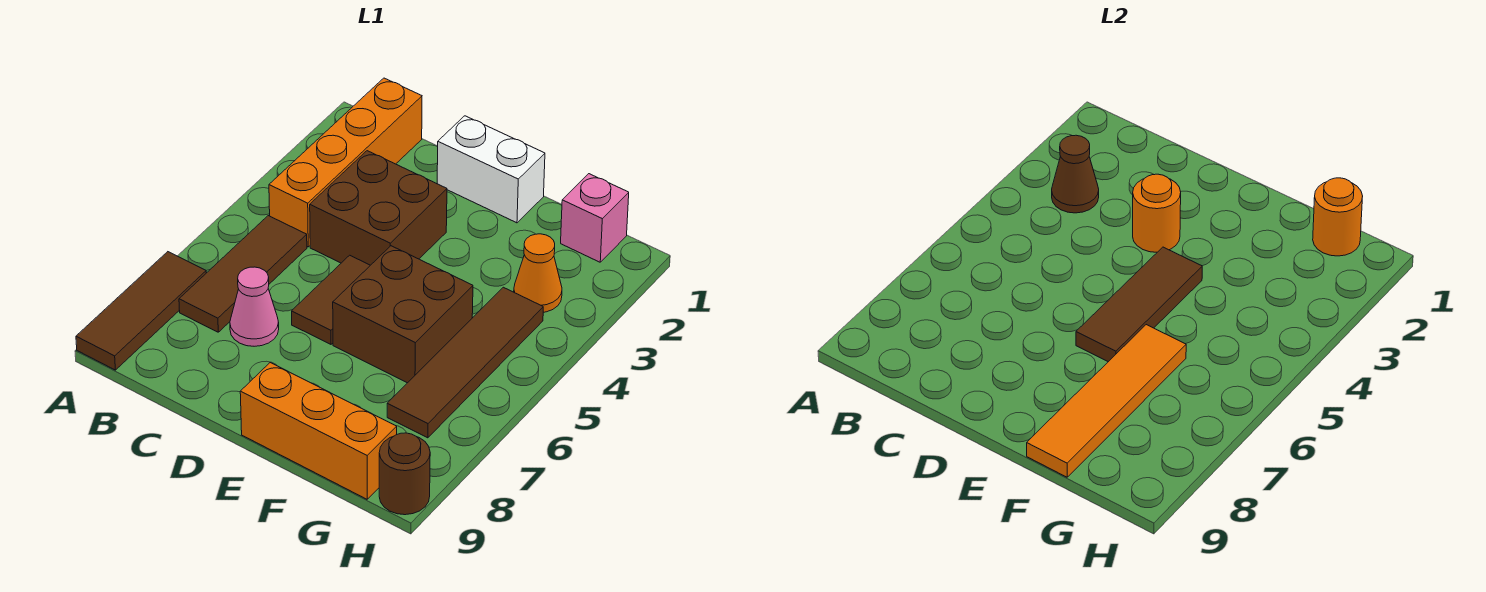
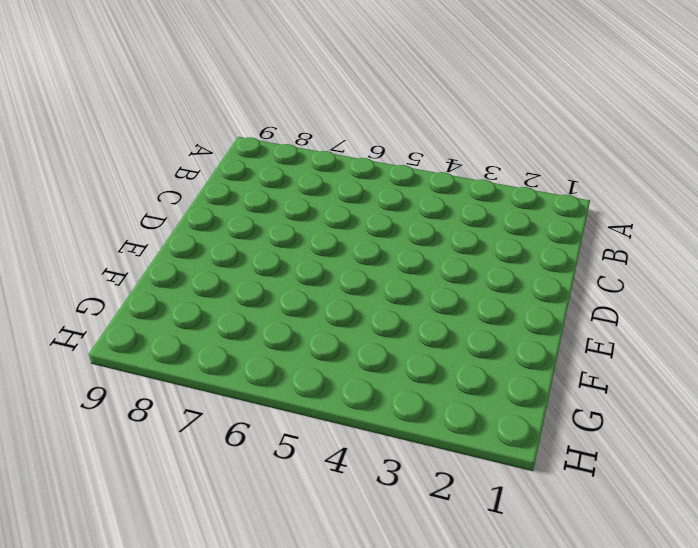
none -> brown tile A7:A9 level 1
none -> orange brick B1:B4 level 1
none -> brown tile B5:B7 level 1

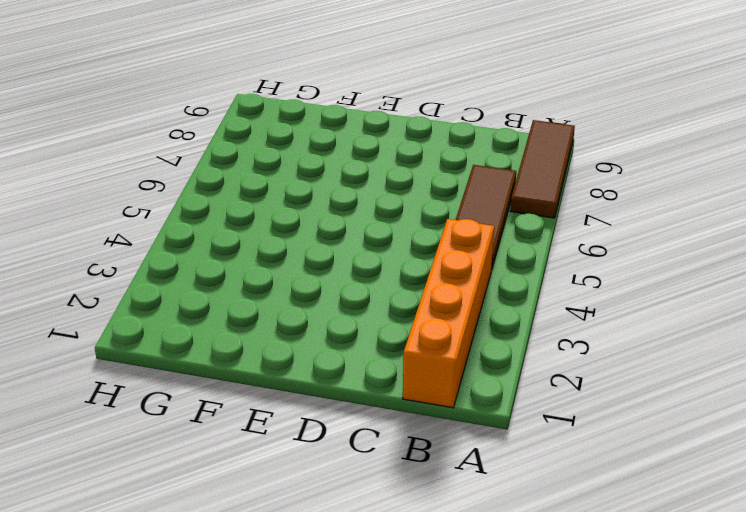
none -> brown brick C3:D4 level 1
none -> pink cone C7 level 1
none -> white brick D1:E1 level 1

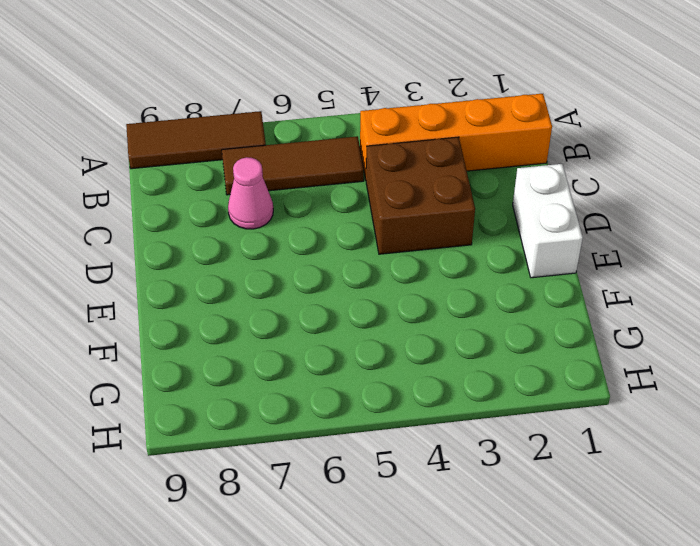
none -> brown tile D5:D6 level 1
none -> brown brick E5:F6 level 1
none -> orange brick E9:G9 level 1

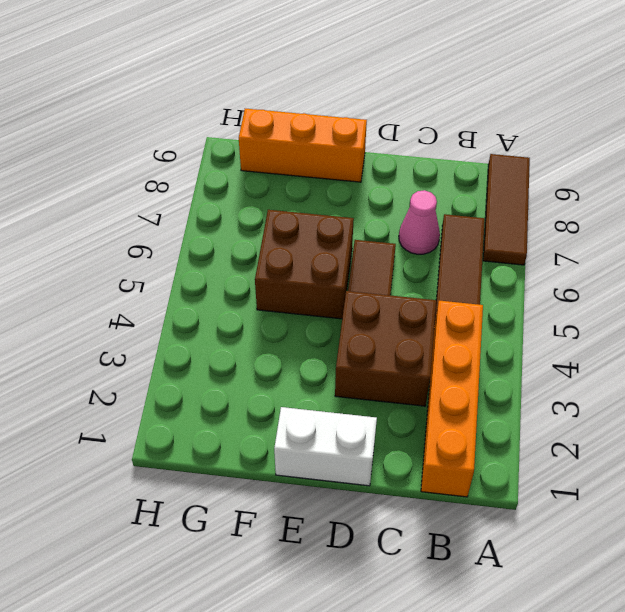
none -> pink brick G1 level 1
none -> orange cone G3 level 1
none -> brown tile G4:G7 level 1

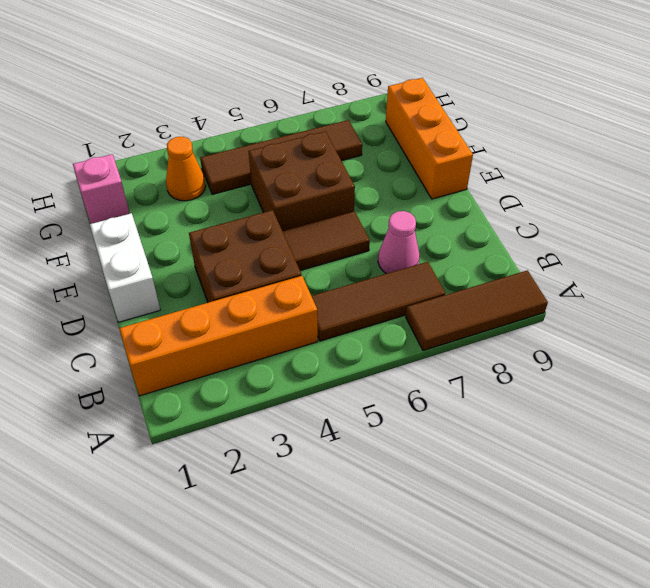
none -> brown round brick H9 level 1
none -> brown cone B3 level 2
none -> orange round brick D3 level 2

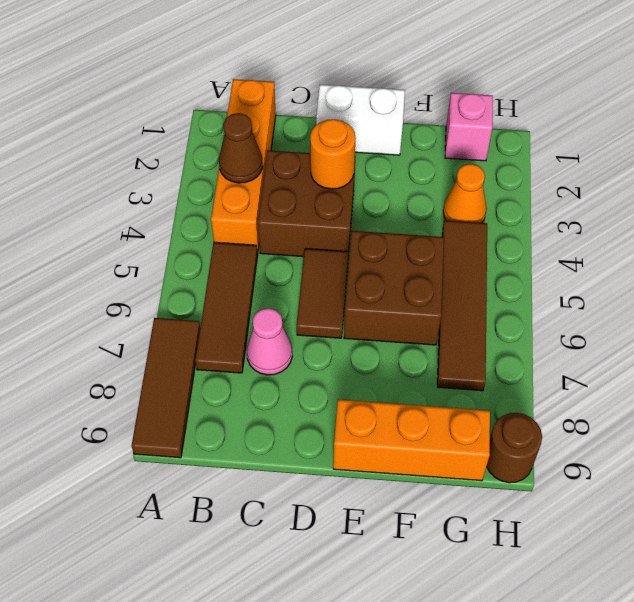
none -> brown tile E4:E6 level 2
none -> orange tile F6:F9 level 2
none -> orange round brick G1 level 2

